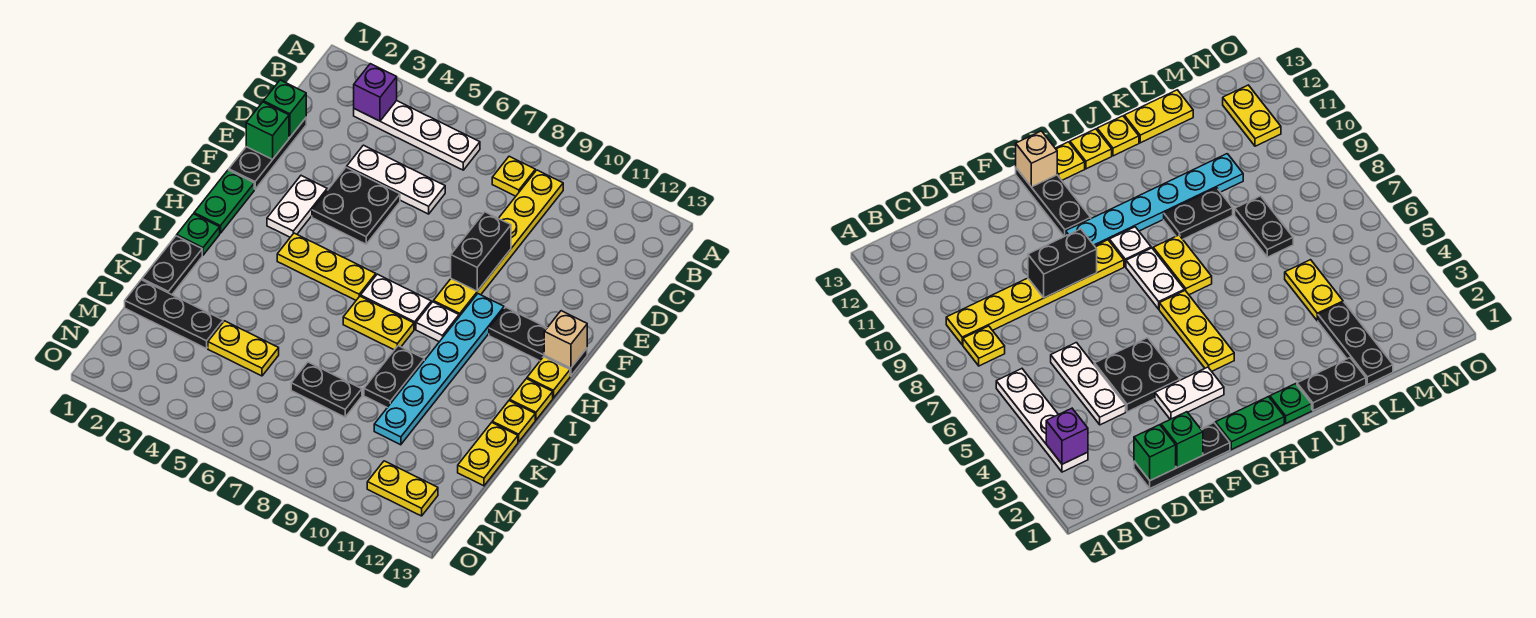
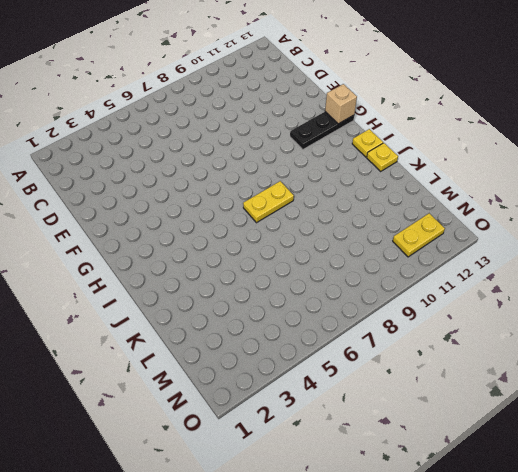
none -> white plate B3:B6 level 1
none -> yellow plate B8 level 1
none -> yellow plate B9:G9 level 1
none -> black plate D1:F1 level 1

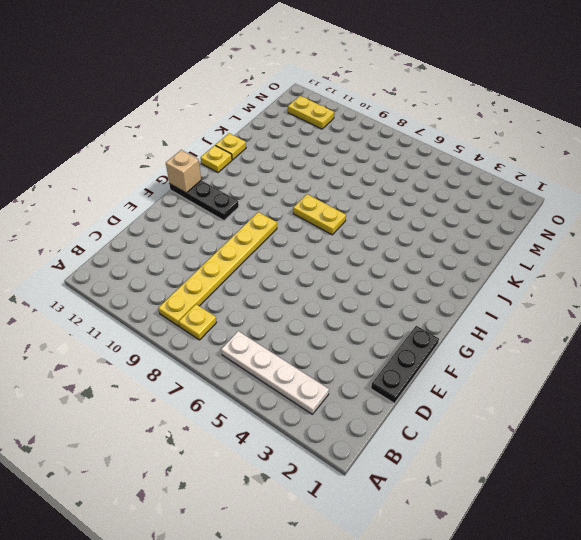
none -> white plate D4:D6 level 1
none -> black plate E4:F5 level 1
none -> white plate F3:G3 level 1
none -> green plate G1:H1 level 1

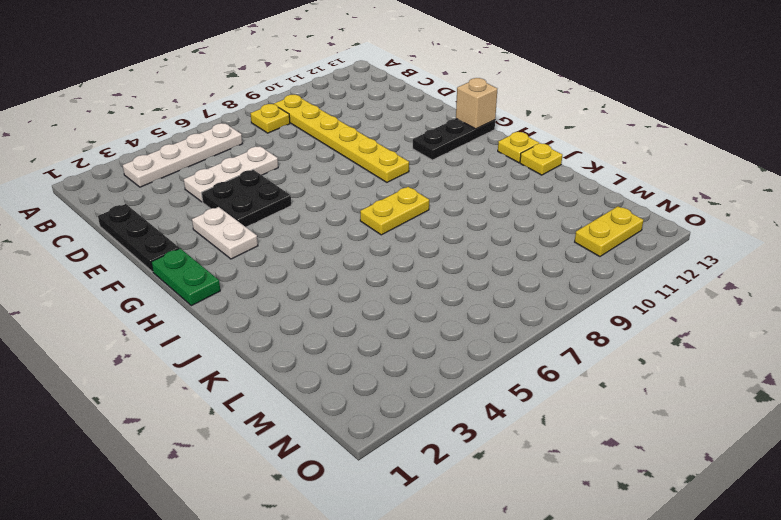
none -> cyan plate G10:L10 level 1
none -> yellow plate H4:H6 level 1
none -> white plate H7:H8 level 1
none -> white plate H9 level 1

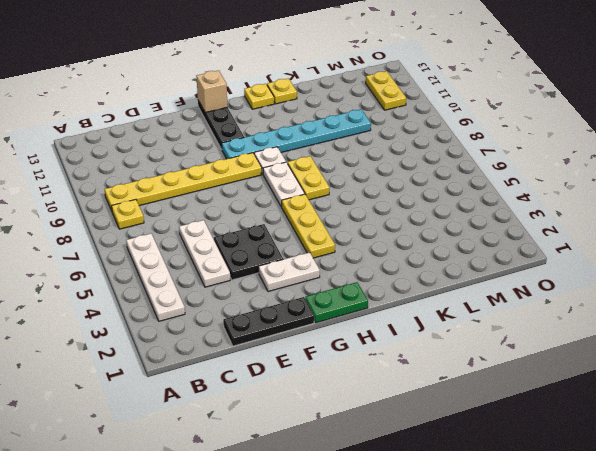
none -> yellow plate H13 level 1
none -> green plate I1 level 1
none -> black plate J1:K1 level 1
none -> black plate J9:K9 level 1

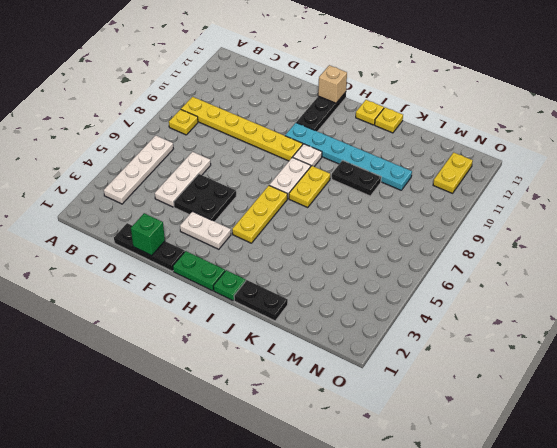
none -> yellow plate H13 level 1
none -> yellow plate K13:L13 level 1
none -> black plate L1:L3 level 1
none -> yellow plate L4:L5 level 1

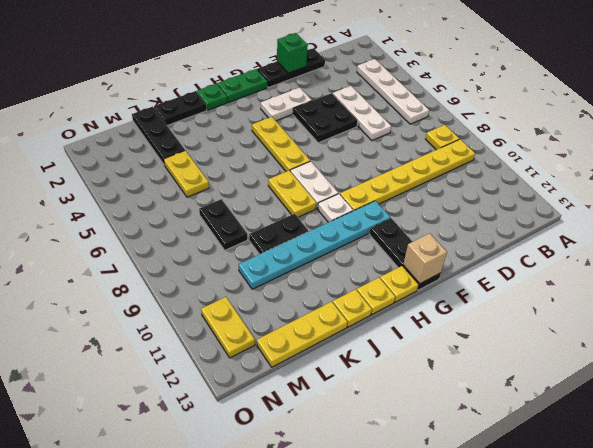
yellow plate K13:M13 level 1 -> yellow plate K13:L13 level 1
none -> purple brick B3 level 2
none -> green brick D1 level 2
none -> black brick E9:F9 level 2

